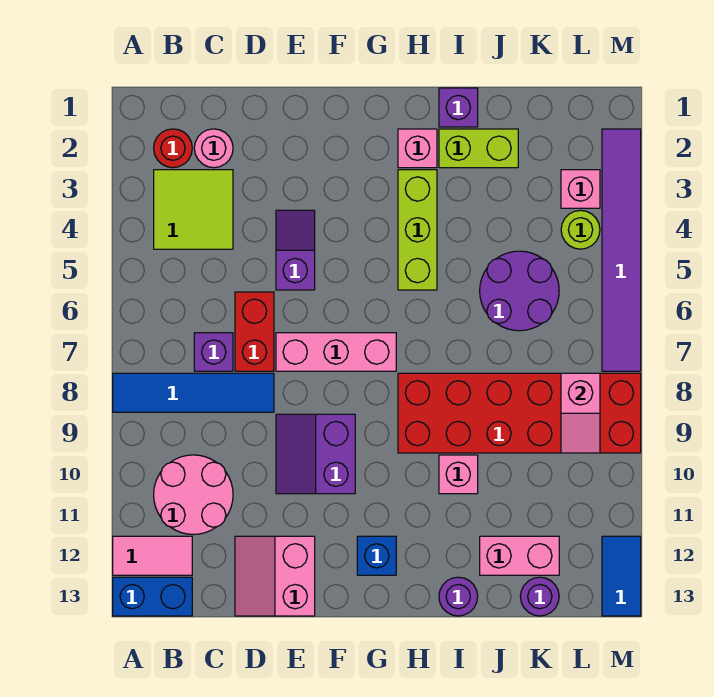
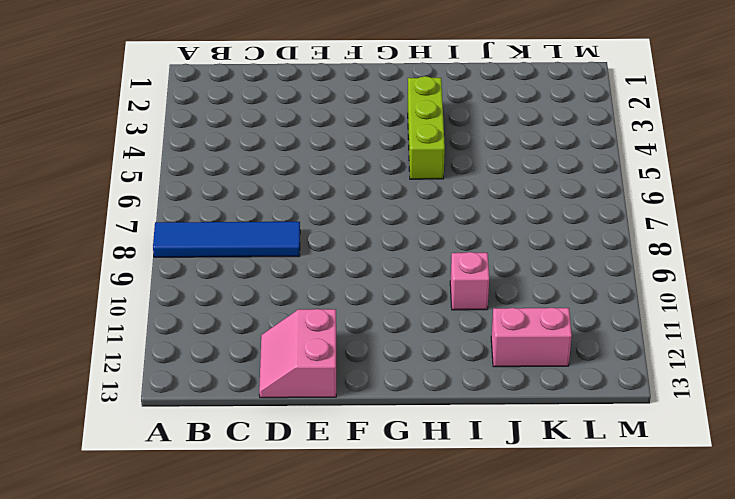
none -> pink tile A12:B12 level 1
none -> blue brick A13:B13 level 1
none -> red round brick B2 level 1

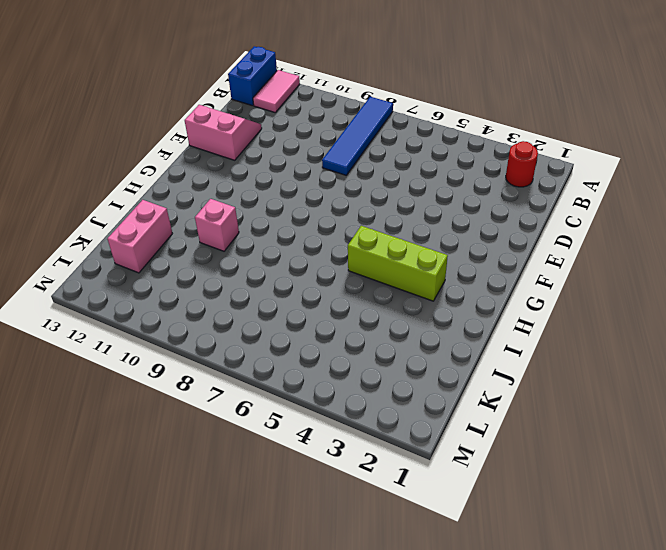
none -> lime tile B3:C4 level 1
none -> pink round brick B10:C11 level 1
none -> pink round brick C2 level 1

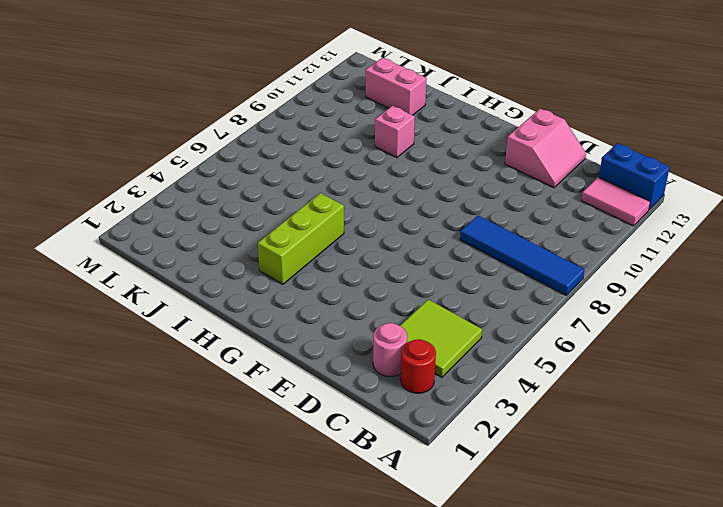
none -> pink round brick B10:C11 level 1
none -> purple brick C7 level 1
none -> red brick D6:D7 level 1

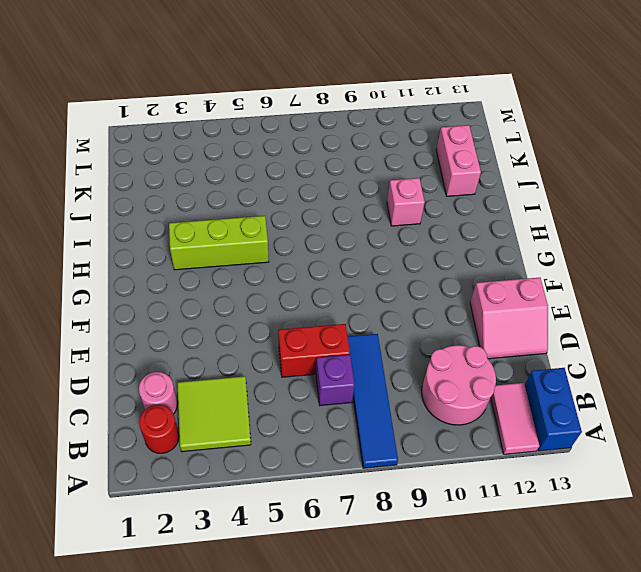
none -> purple slope E4:E5 level 1 top 5
none -> pink brick E7:G7 level 1
none -> purple slope E9:F10 level 1 top F

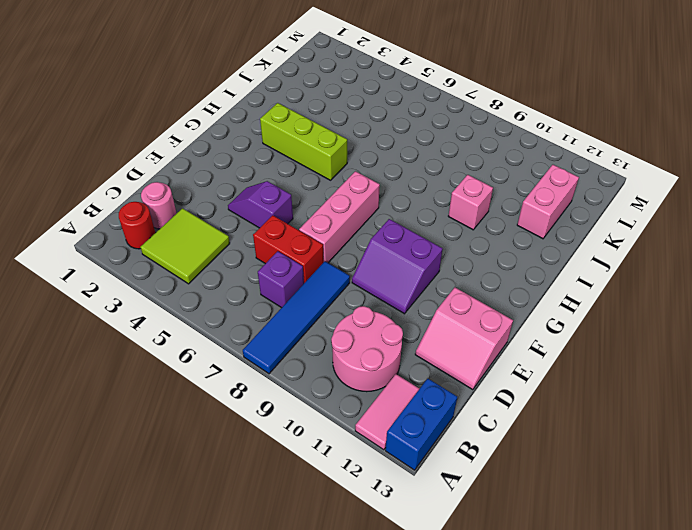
none -> blue brick G12 level 1
none -> pink brick H2 level 1
none -> red brick H8:M9 level 1

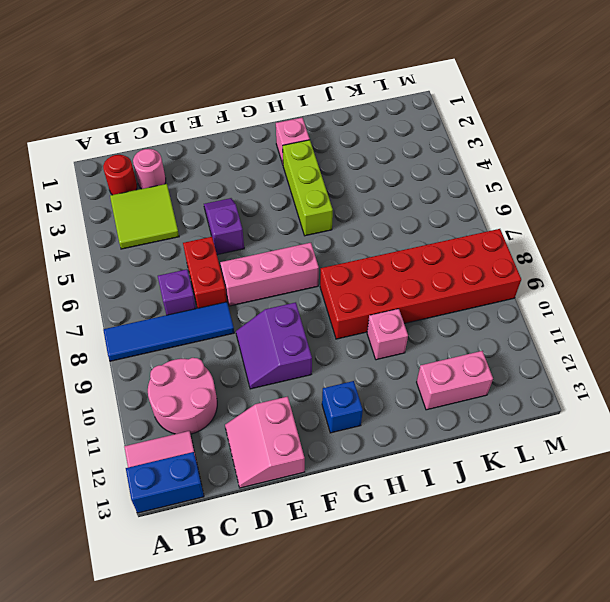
none -> purple brick I1 level 1
none -> lime brick I2:J2 level 1
none -> purple round brick I13 level 1

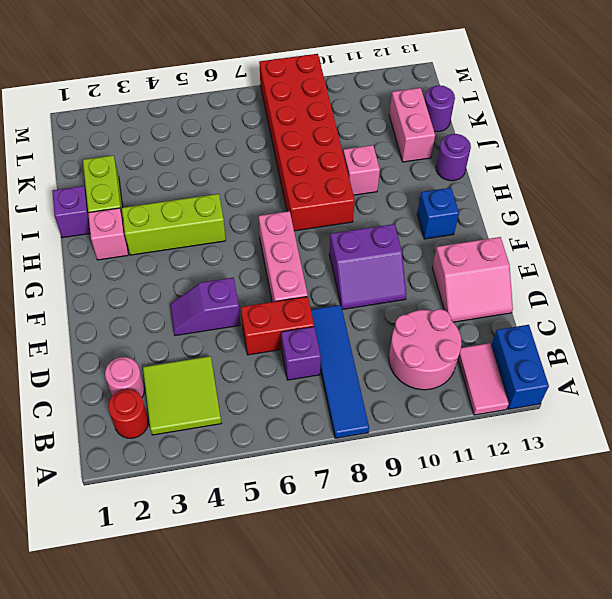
none -> purple round brick J5:K6 level 1
none -> pink brick L3 level 1
none -> lime round brick L4 level 1

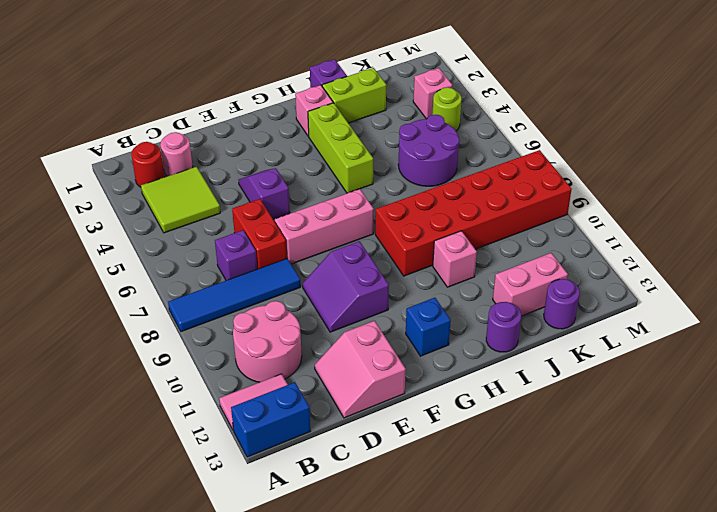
none -> purple tile M2:M7 level 1
none -> blue tile M12:M13 level 1
none -> pink slope L8:L9 level 2 top 8

